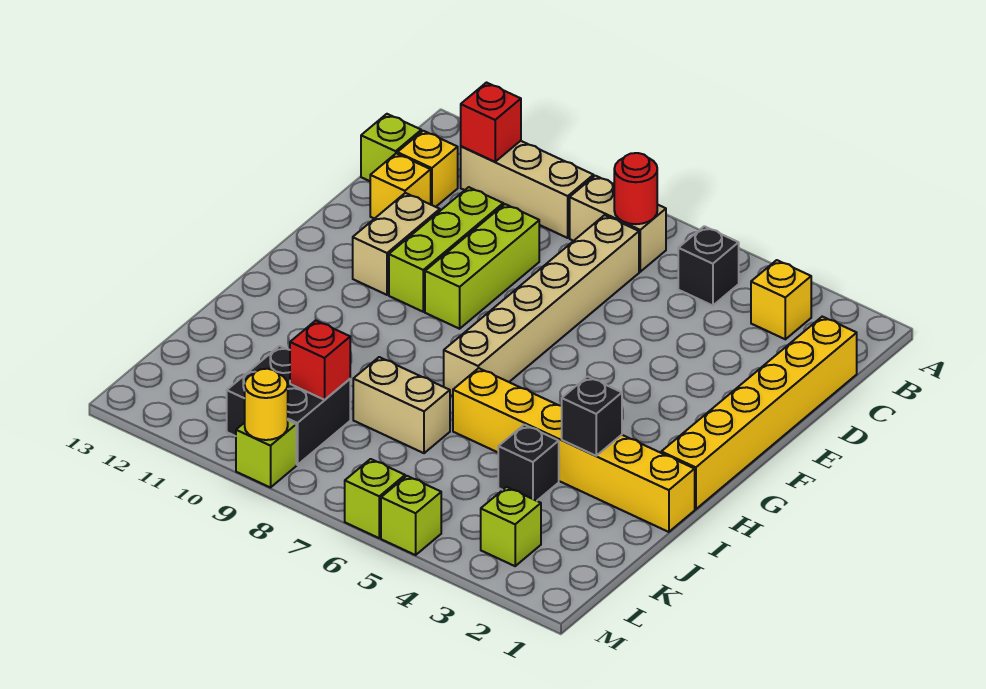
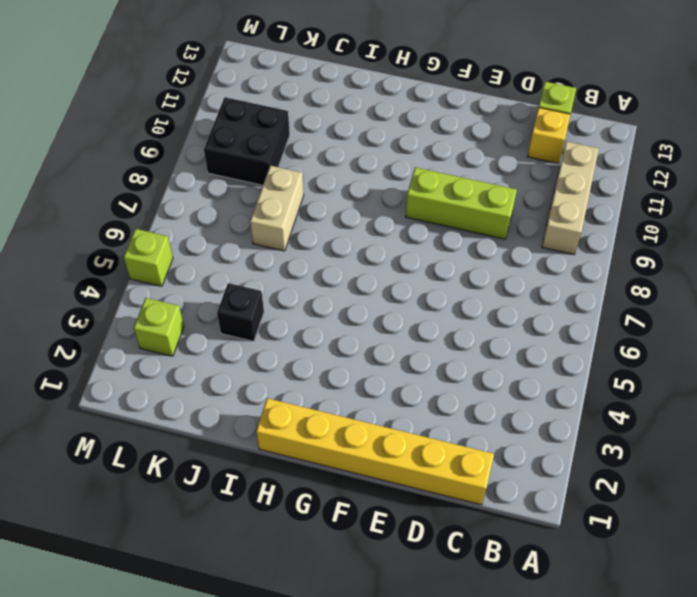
none -> yellow brick B3 level 1
none -> black brick B5 level 1
none -> tan brick B7:B8 level 1

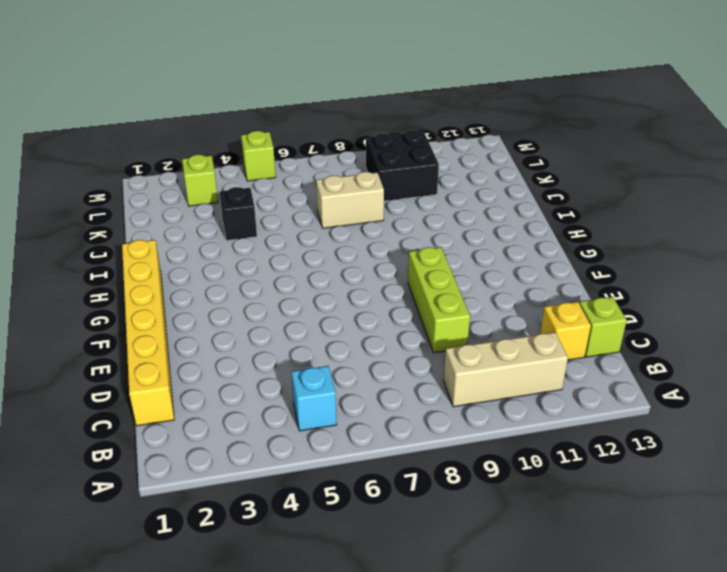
cyan brick B5 level 1 -> black brick B5 level 1
none -> yellow brick B3 level 1
none -> tan brick B7:B8 level 1
none -> tan brick C7:H7 level 1

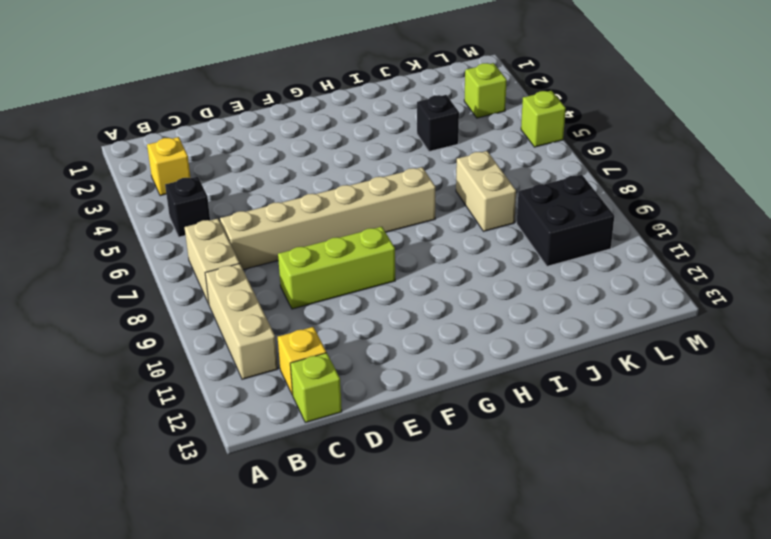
none -> yellow brick C1:H1 level 1
none -> lime brick D10:F10 level 1
none -> yellow brick D12 level 1

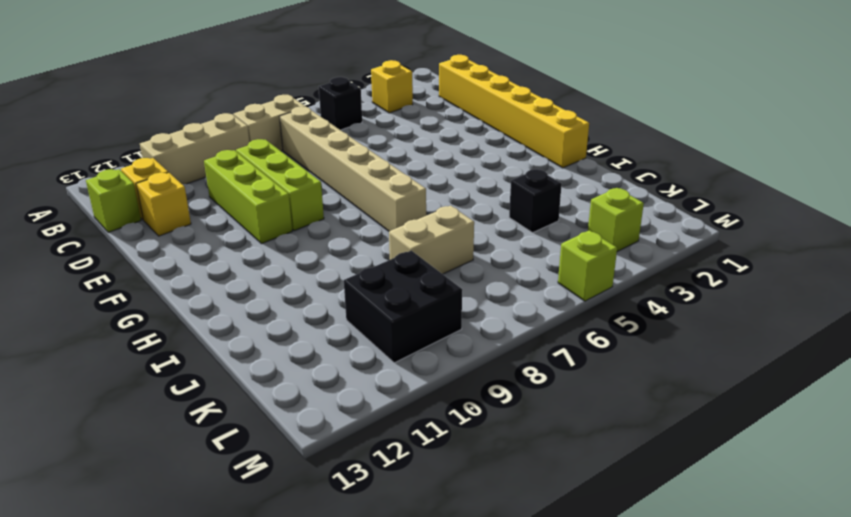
none -> tan brick E11:F11 level 1
none -> yellow brick I1:I6 level 1
none -> lime brick M6 level 1

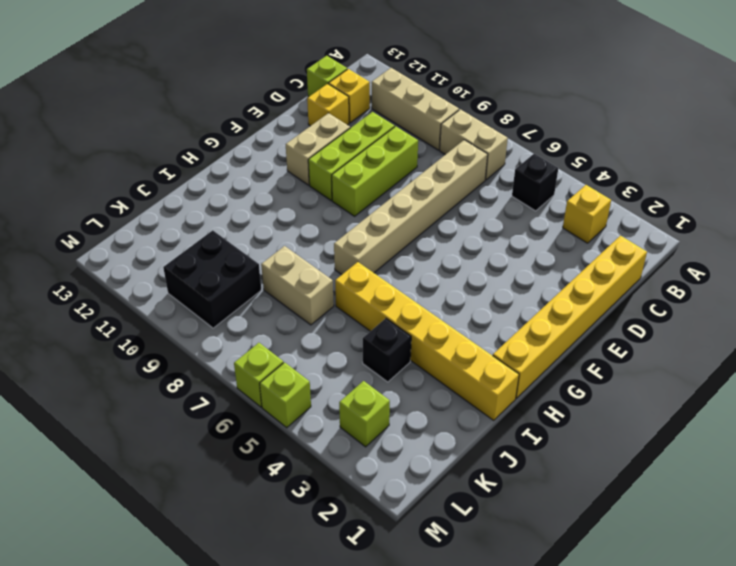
none -> lime brick M9 level 1
none -> red round brick B7 level 2
none -> red brick B11 level 2

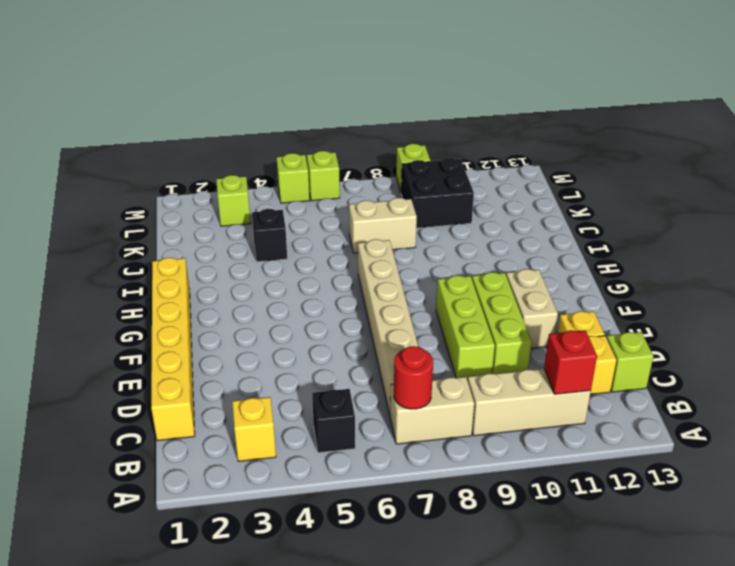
none -> yellow brick I1:I6 level 1
none -> black brick I3 level 2
none -> red brick K9 level 2

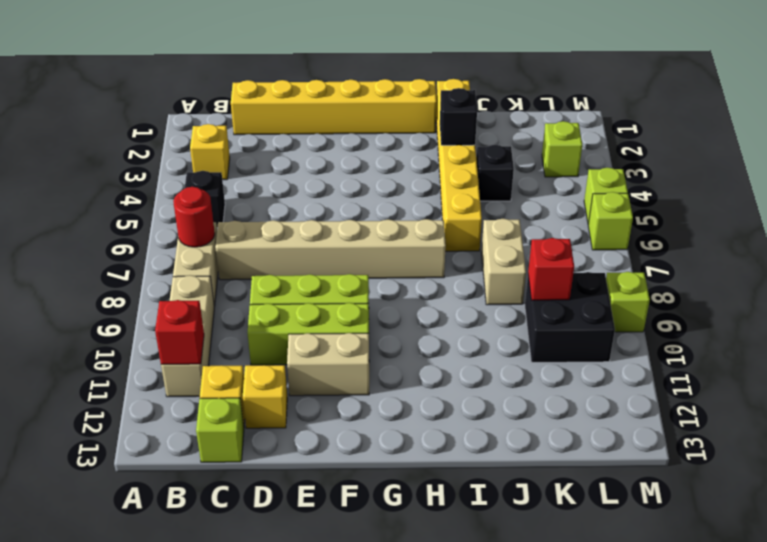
none -> yellow round brick M9 level 2

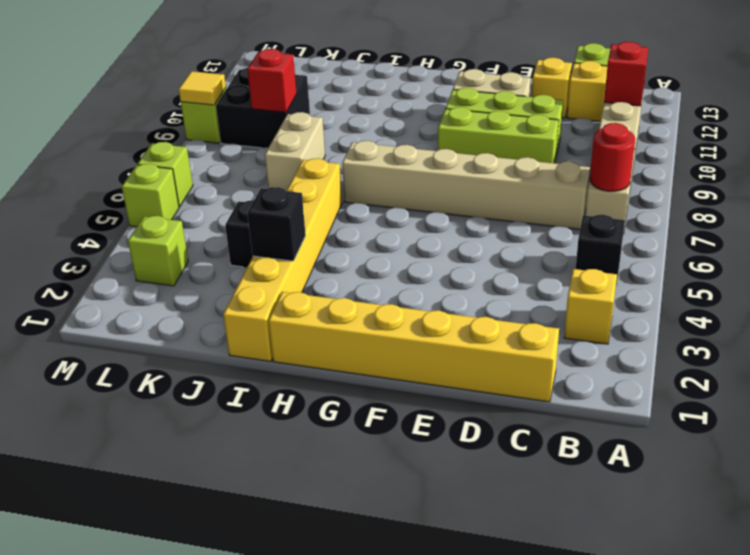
yellow tile M9 level 2 -> yellow round brick M9 level 2

